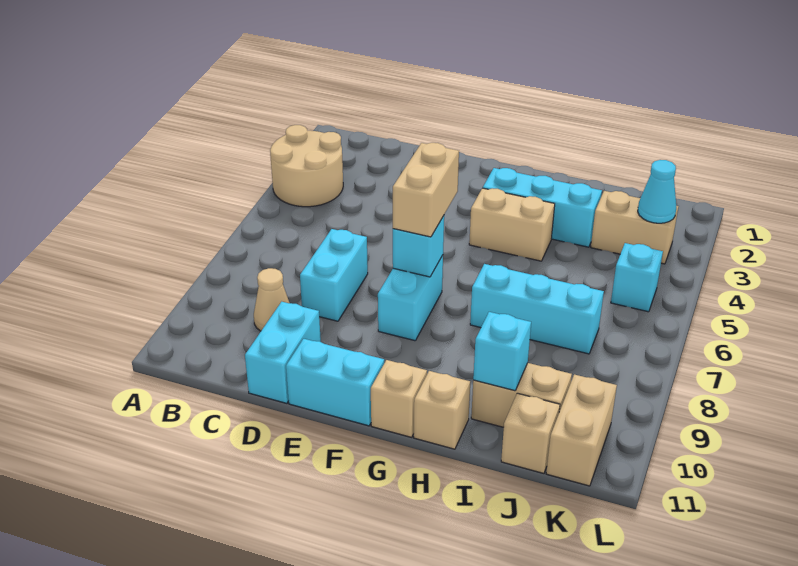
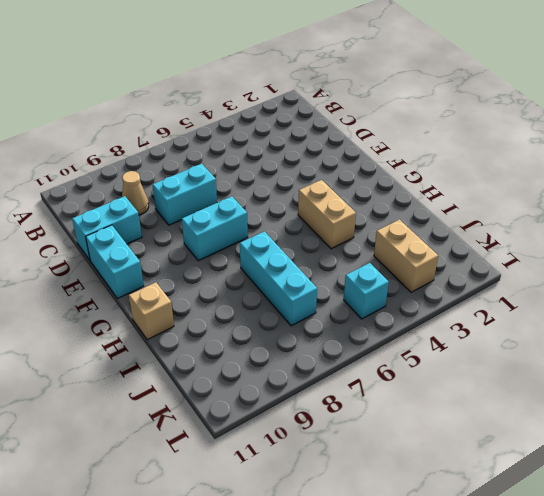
none -> tan round brick A3:B4 level 1
none -> cyan brick G3:I3 level 1
none -> tan brick G11 level 1

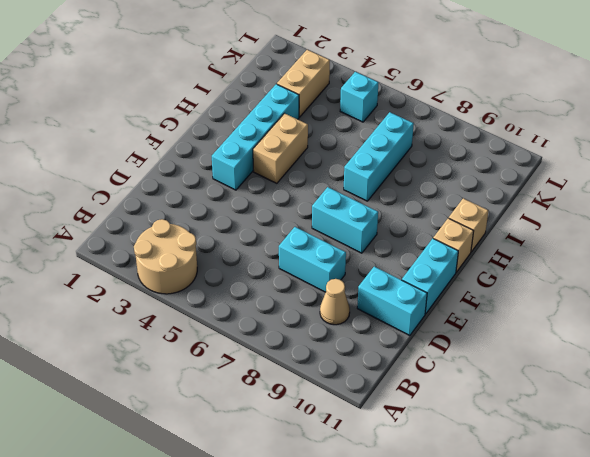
cyan brick F3:I3 level 1 -> cyan brick G3:I3 level 1
none -> tan brick I10:J10 level 1
none -> tan brick J11 level 1
none -> tan brick K10:K11 level 1

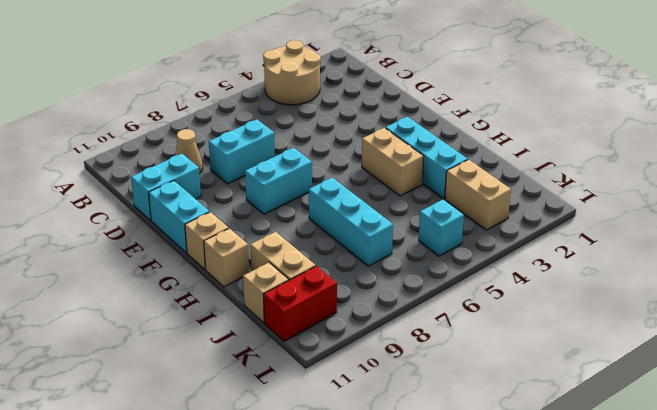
red brick K10:K11 level 1 -> tan brick K10:K11 level 1
none -> cyan brick F7 level 2
none -> cyan brick I10 level 2
none -> cyan cone K3 level 2

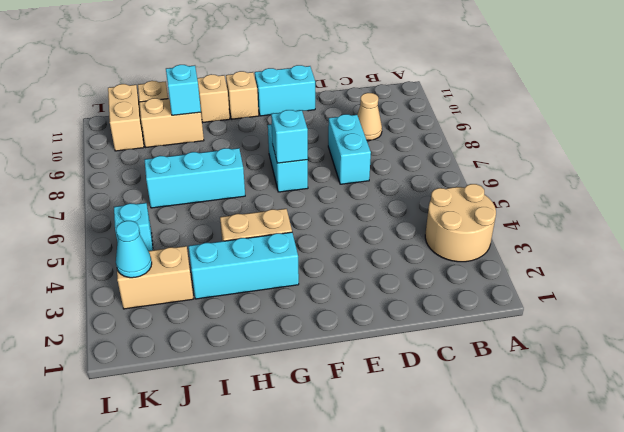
none -> cyan brick D10:D11 level 1
none -> tan brick F6:F7 level 3

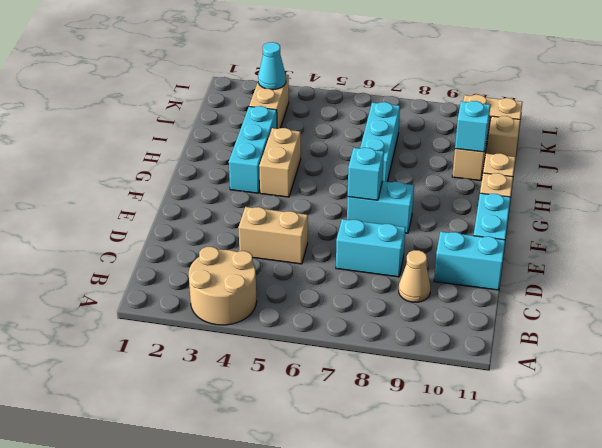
tan brick D4:D5 level 1 -> tan brick F6:F7 level 3
none -> cyan brick K5 level 1

